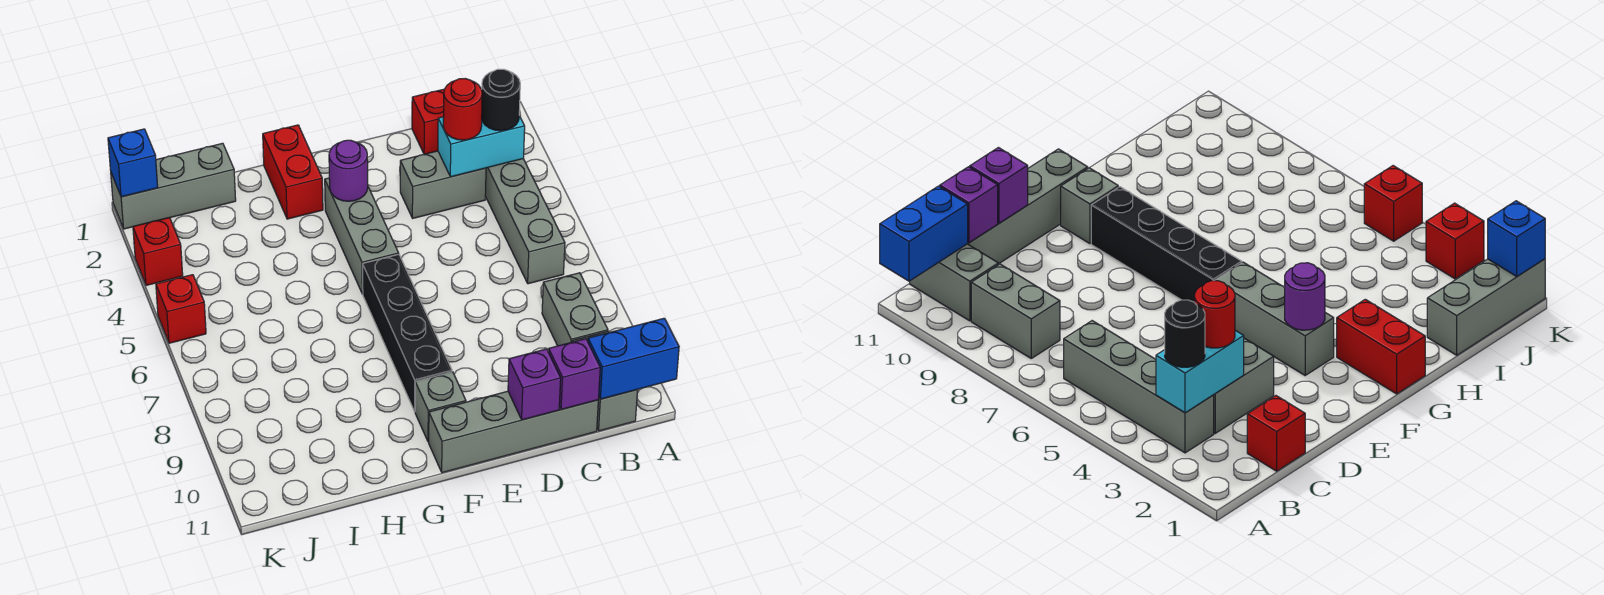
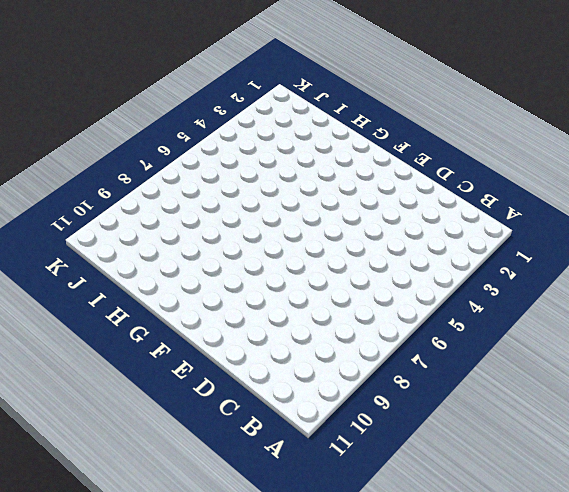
none -> grey brick B3:B6 level 1
none -> grey brick B8:B9 level 1
none -> grey brick B10:B11 level 1

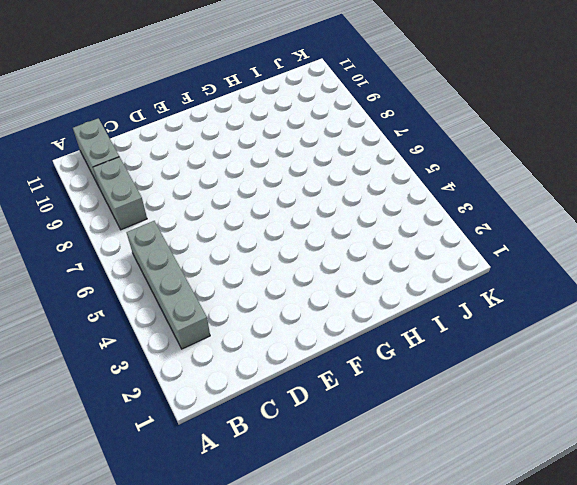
none -> red brick C1 level 1
none -> grey brick C3:D3 level 1
none -> grey brick C11:F11 level 1

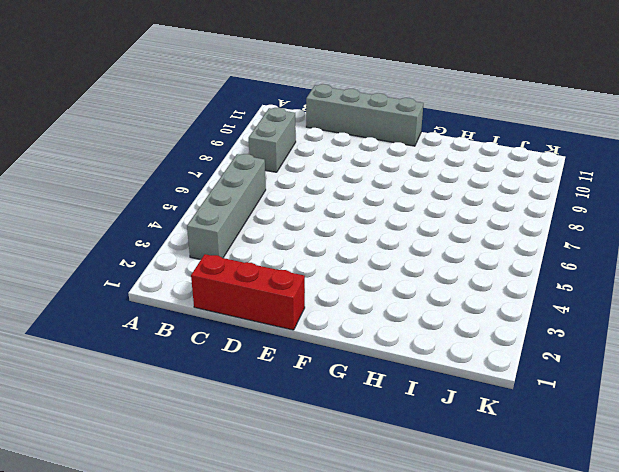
red brick C1:E1 level 1 -> red brick C1 level 1
none -> grey brick B10:B11 level 1
none -> grey brick C3:D3 level 1
none -> grey brick F3:F5 level 1

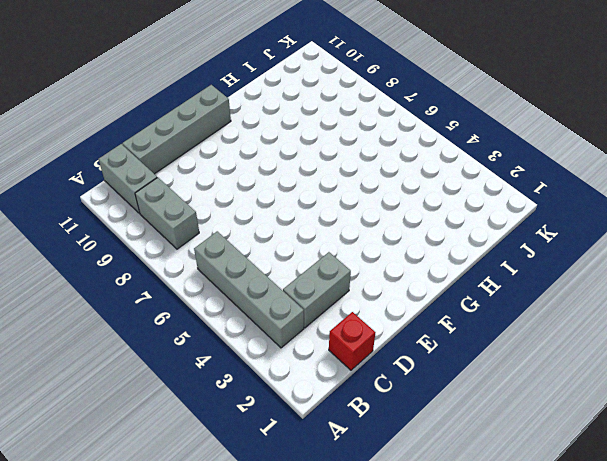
none -> grey brick F3:F5 level 1
none -> black brick F6:F9 level 1
none -> grey brick F10 level 1

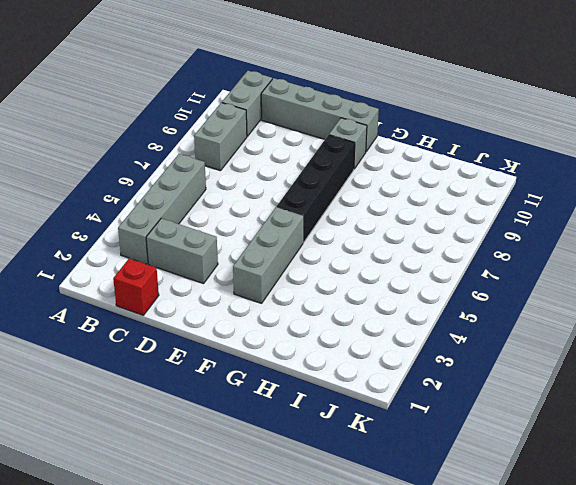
none -> red brick G1:G2 level 1
none -> grey brick I1:K1 level 1
none -> red brick K3 level 1

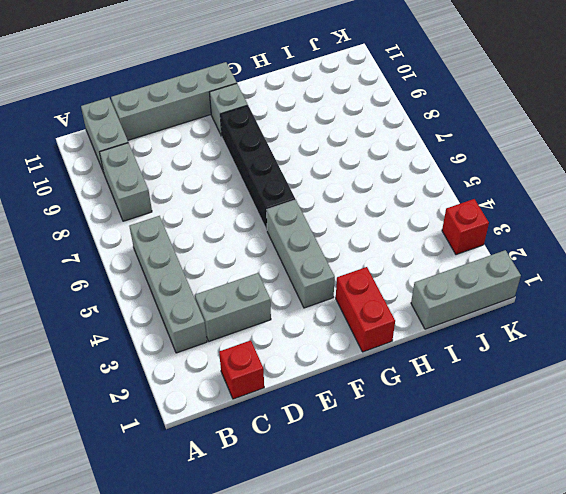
none -> red brick K5 level 1
none -> blue brick A11:B11 level 2
none -> cyan brick B3:C3 level 2

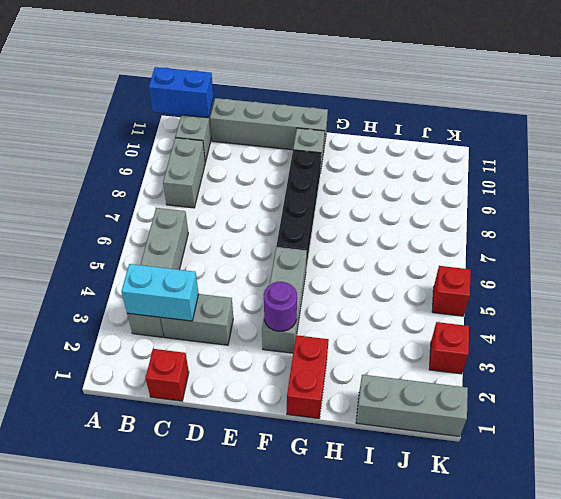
none -> purple brick C11 level 2
none -> purple brick D11 level 2
none -> blue brick K1 level 2

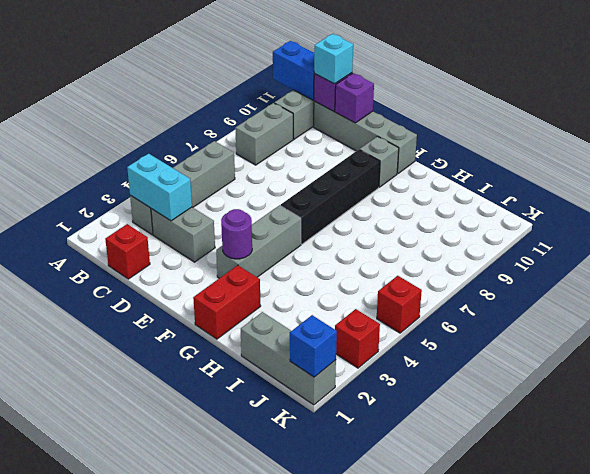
cyan brick C11 level 3 -> none
none -> black round brick B3 level 3
none -> red round brick C3 level 3

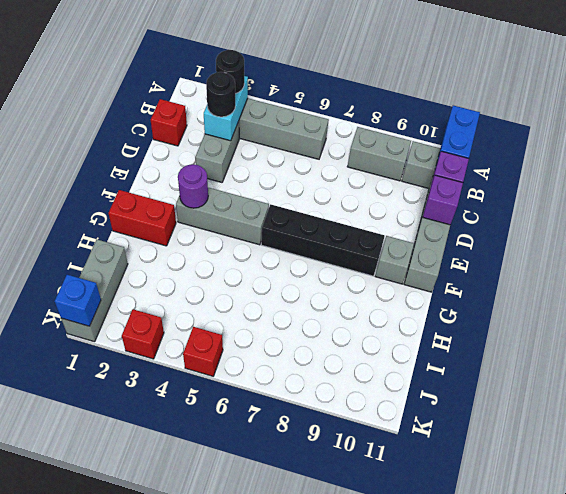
black round brick C3 level 3 -> red round brick C3 level 3

